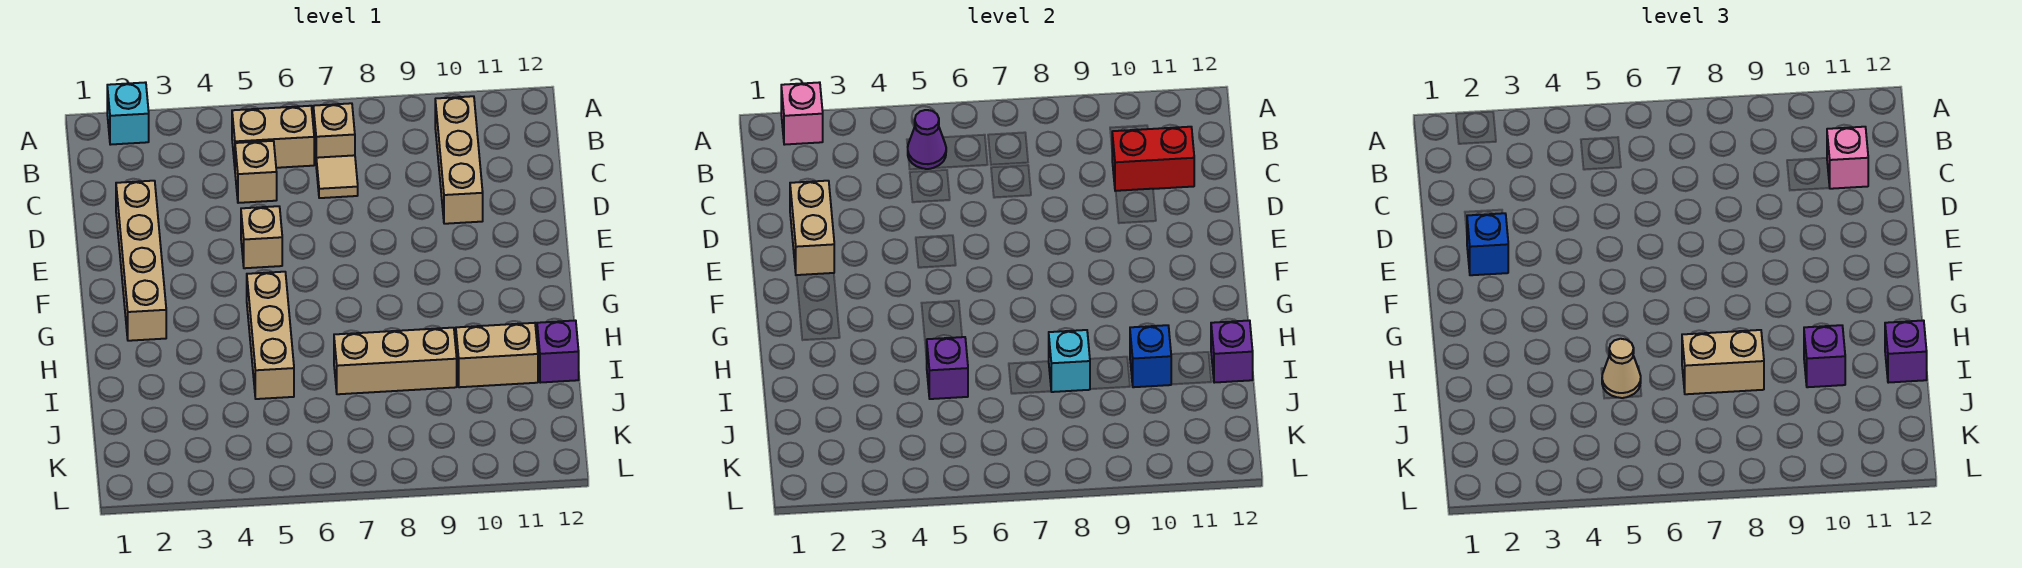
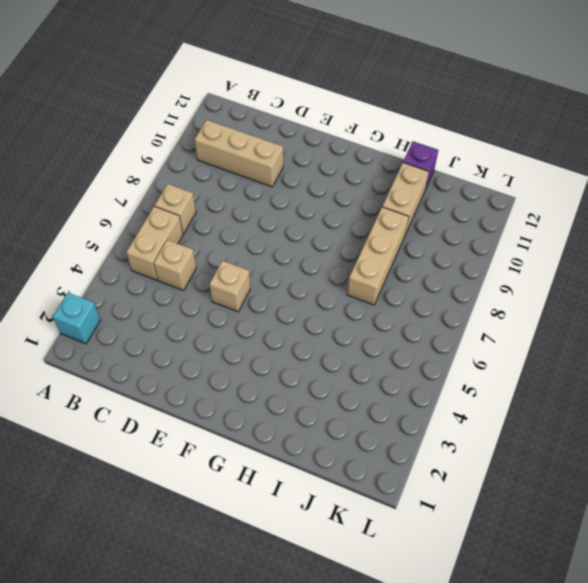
none -> tan tile C7 level 1
none -> tan brick D2:G2 level 1
none -> tan brick G5:I5 level 1

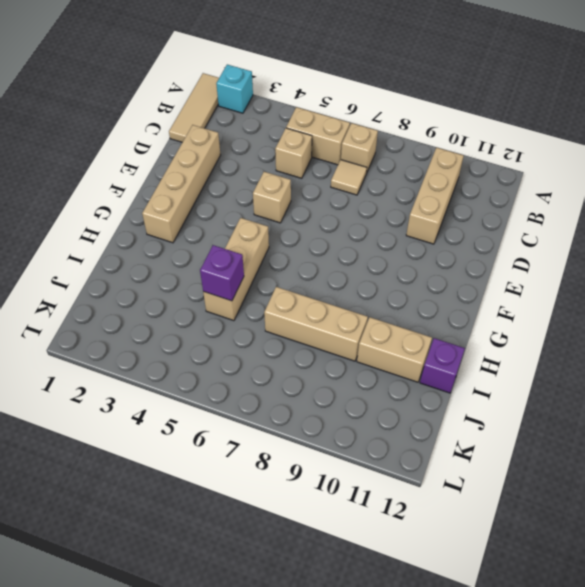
tan tile A1:C1 level 1 -> none
none -> pink brick A2 level 2
none -> purple cone B5 level 2
none -> red brick C10:C11 level 2

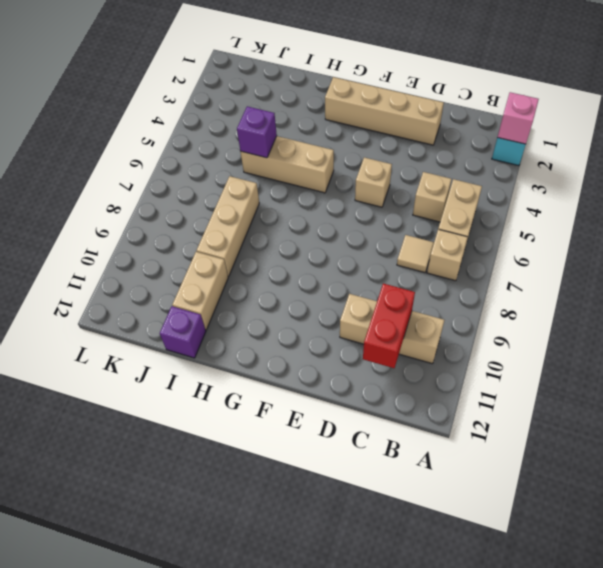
none -> purple cone B5 level 2
none -> tan brick D2:E2 level 2
none -> cyan brick I8 level 2

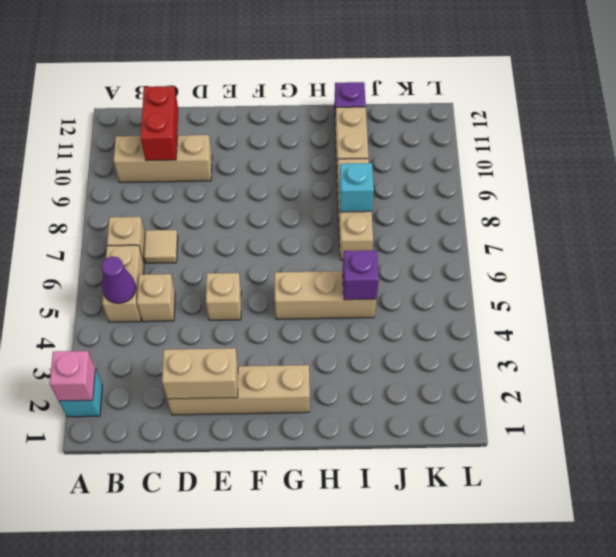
none -> blue brick I10 level 2
none -> purple brick I12 level 2
none -> pink brick C11 level 3

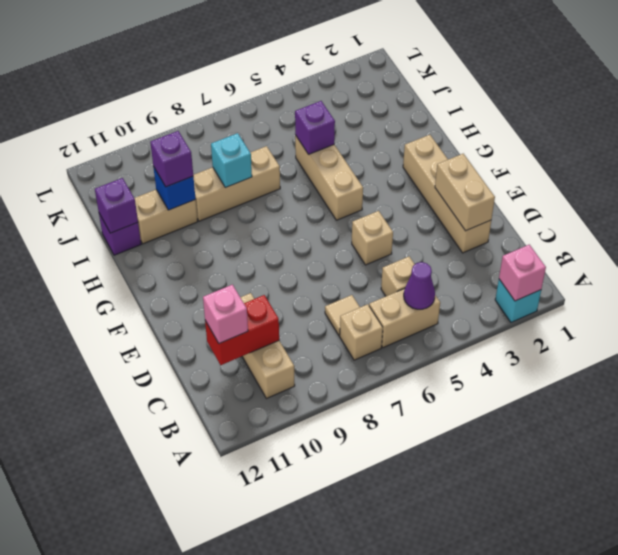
none -> blue brick E2 level 3
none -> tan cone I5 level 3
none -> tan brick I7:I8 level 3

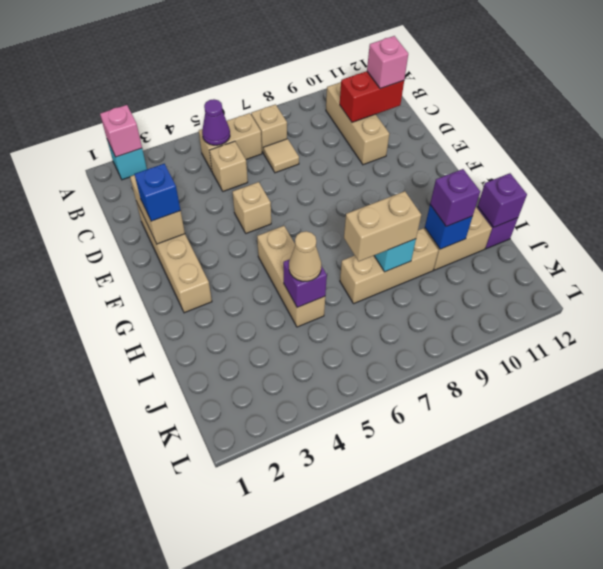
none -> purple brick I12 level 3

